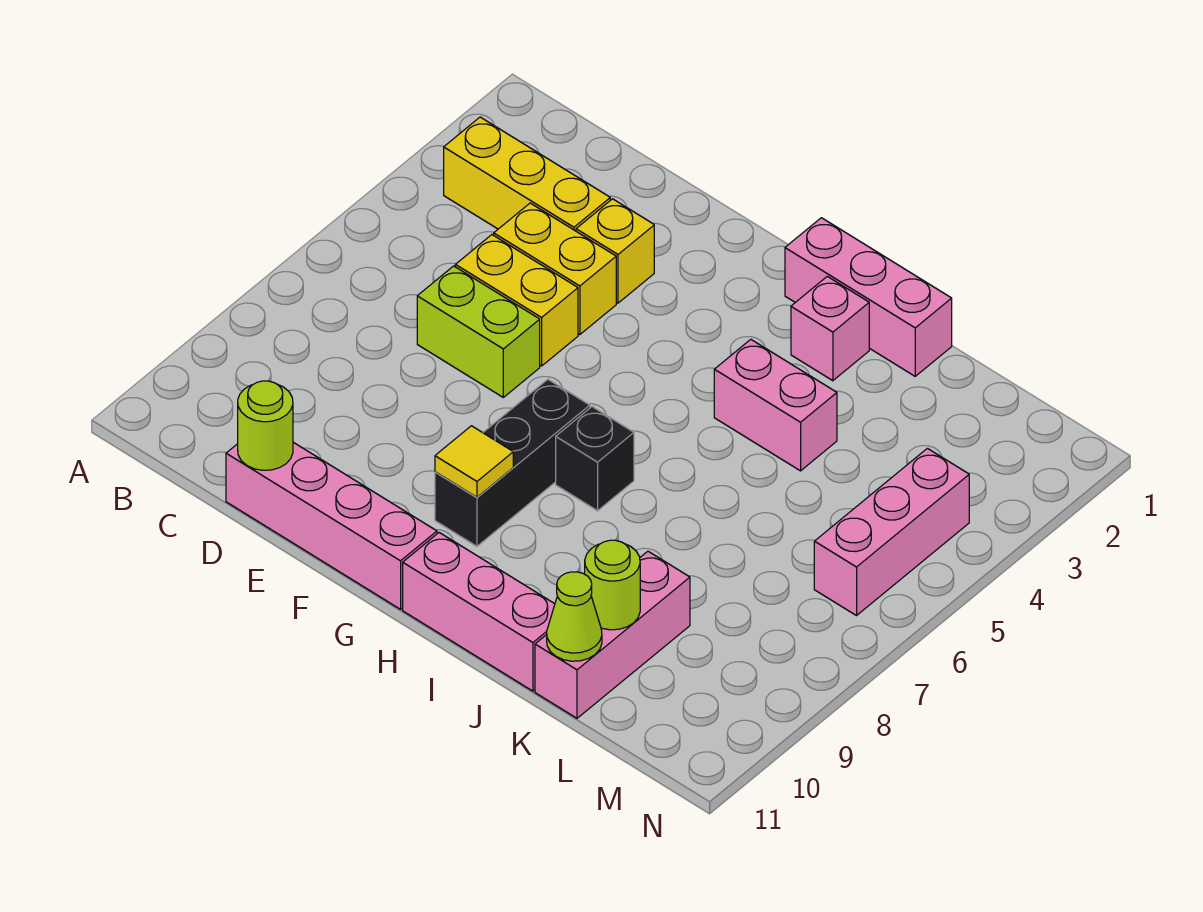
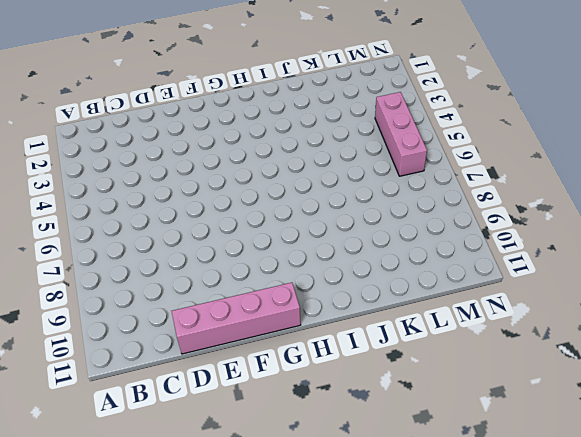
none -> yellow brick B3:D3 level 1
none -> yellow brick D4:E4 level 1
none -> yellow brick D5:E5 level 1

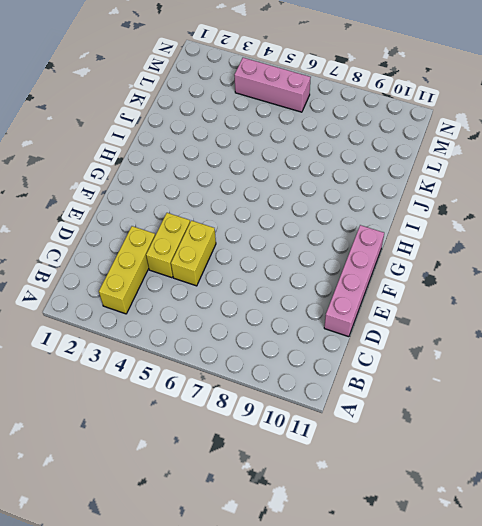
none -> lime brick D6:E6 level 1
none -> yellow brick E3 level 1
none -> black brick G7:G9 level 1

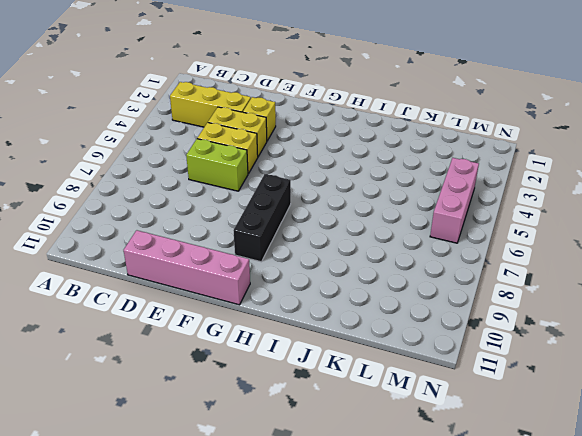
none -> pink brick H1:J1 level 1
none -> black brick H7 level 1
none -> pink brick H11:J11 level 1

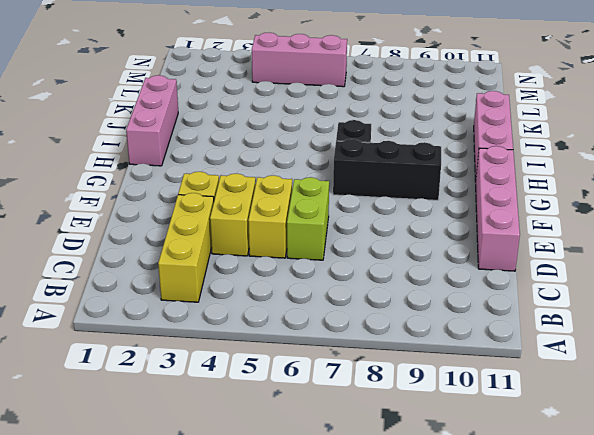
none -> pink brick I2 level 1
none -> pink brick I4:J4 level 1
none -> pink brick K9:K11 level 1

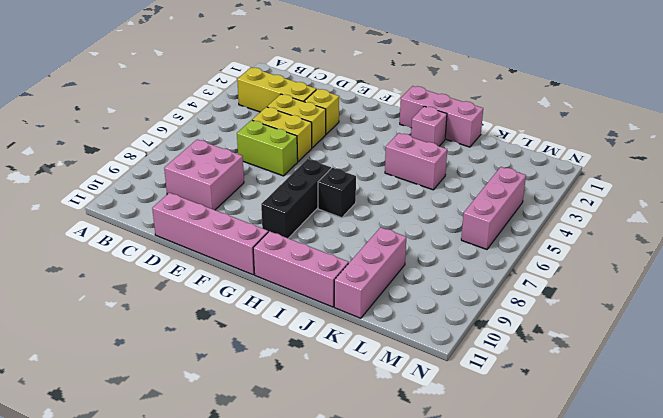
pink brick C8:D9 level 1 -> none
none -> lime round brick D11 level 2
none -> yellow tile G9 level 2
none -> lime round brick K10 level 2

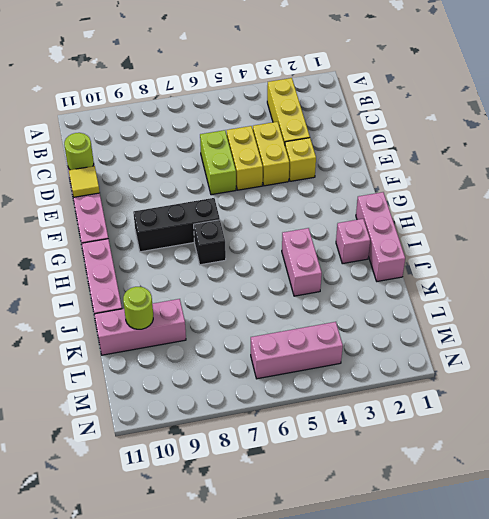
yellow tile E11 level 2 -> yellow tile G9 level 2
none -> lime cone K11 level 2

